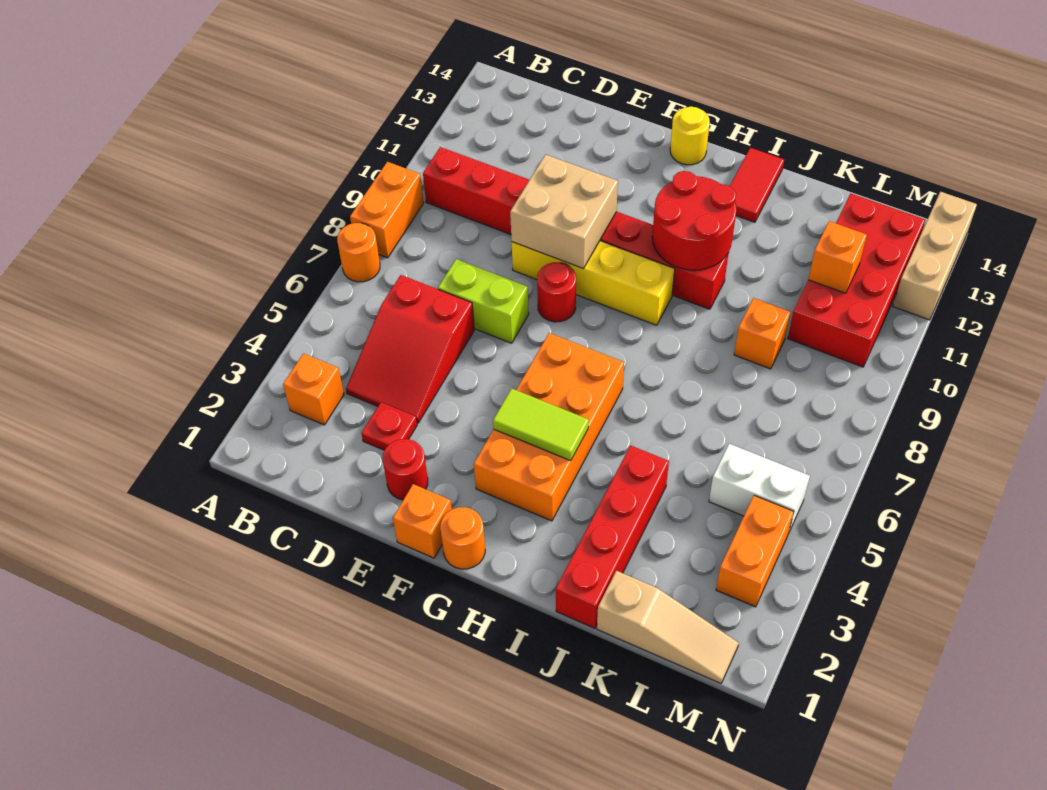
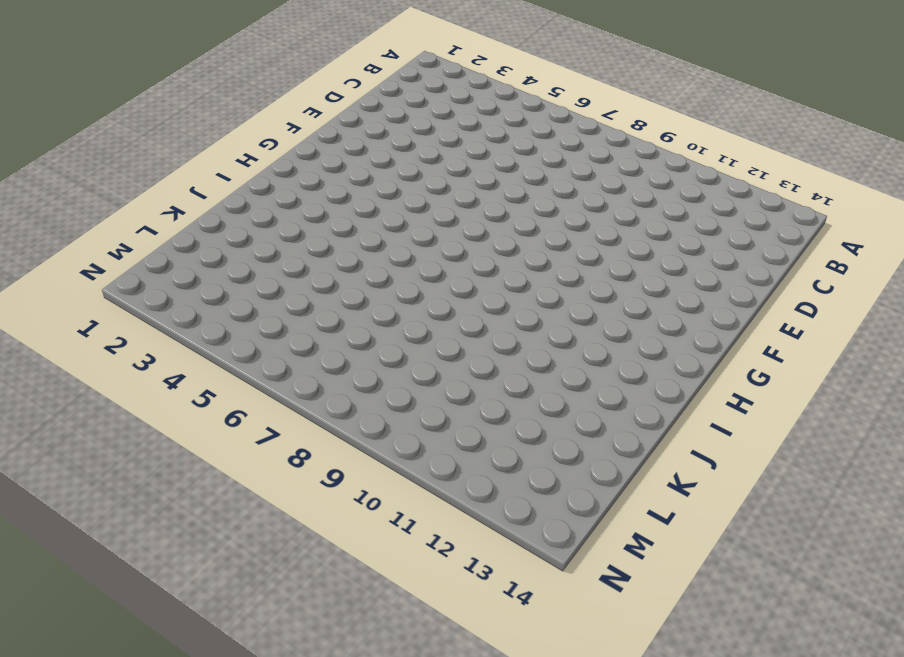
none -> orange round brick A7 level 1
none -> orange brick A8:A9 level 1
none -> orange brick B3 level 1

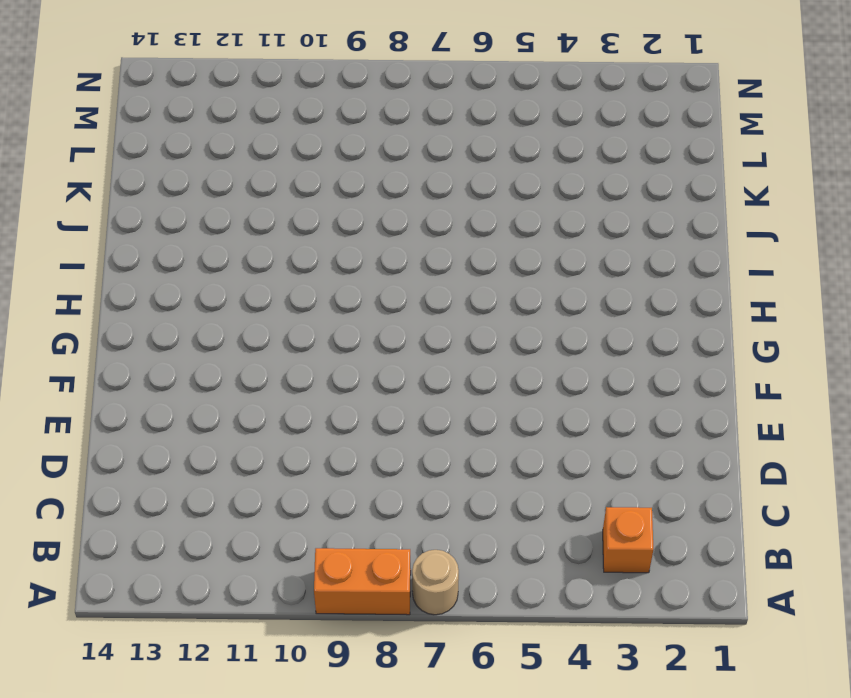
tan round brick A7 level 1 -> orange round brick A7 level 1
none -> red brick B10:I10 level 1
none -> red slope C4:D6 level 1 top 6
none -> red plate D3 level 1

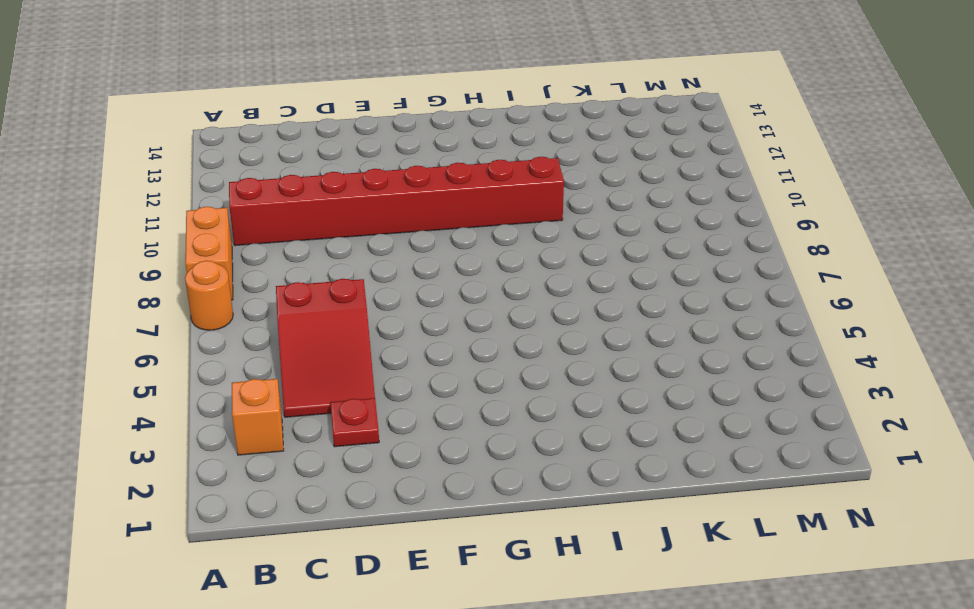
none -> lime brick D7:E7 level 1
none -> red round brick E2 level 1
none -> yellow brick E9:H9 level 1

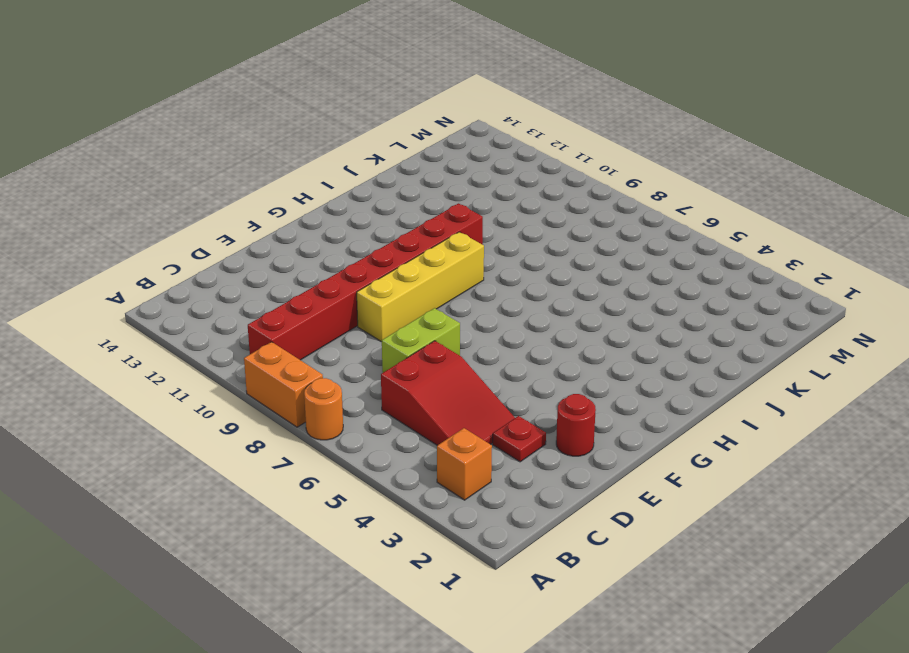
none -> orange brick F1 level 1
none -> red round brick F8 level 1
none -> orange round brick G1 level 1

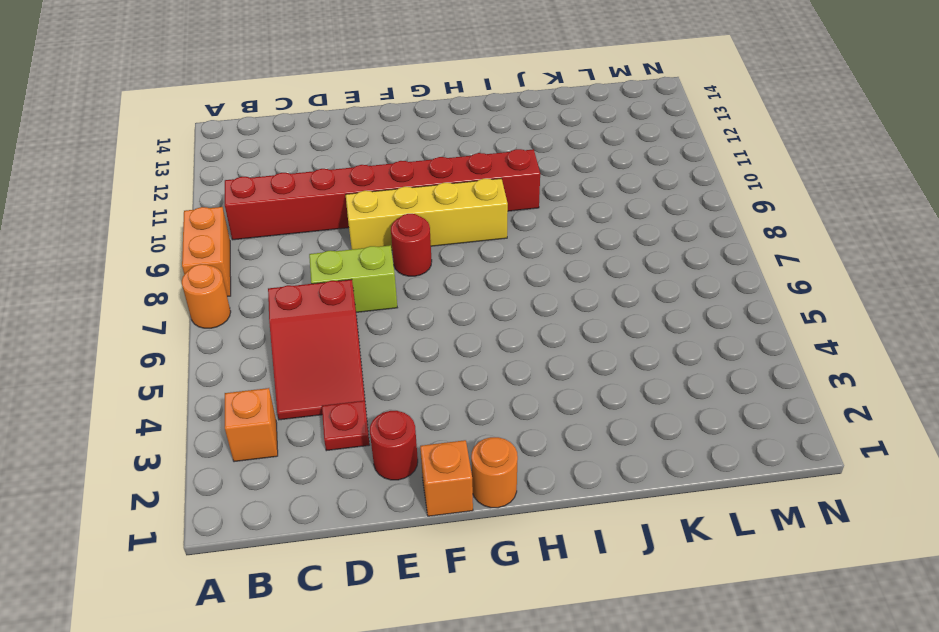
none -> orange brick G3:H6 level 1
none -> yellow round brick G14 level 1
none -> red tile I13:I14 level 1

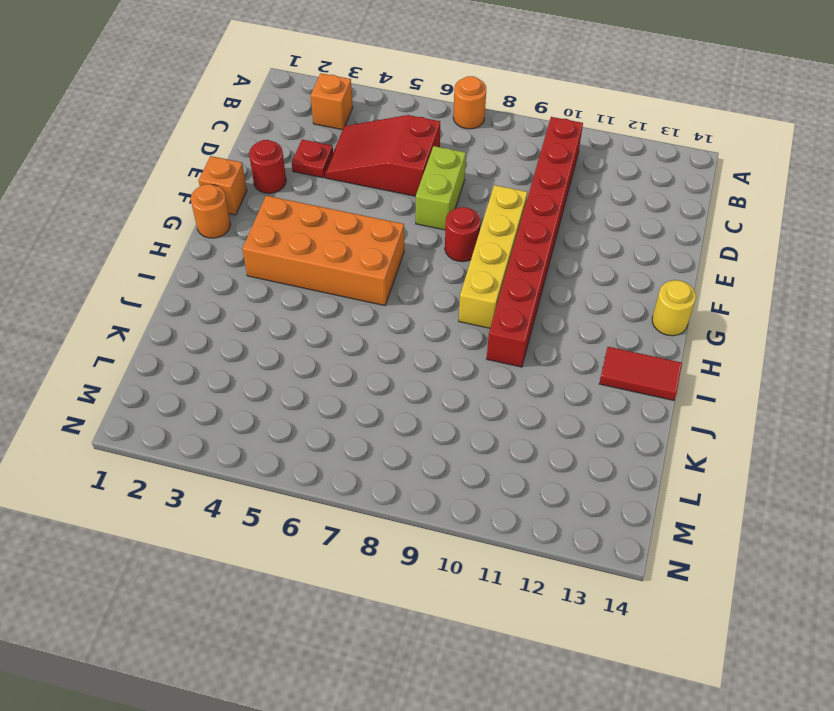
none -> orange brick A8:A9 level 1
none -> red brick J1:J4 level 1
none -> tan slope K1:M1 level 1 top K

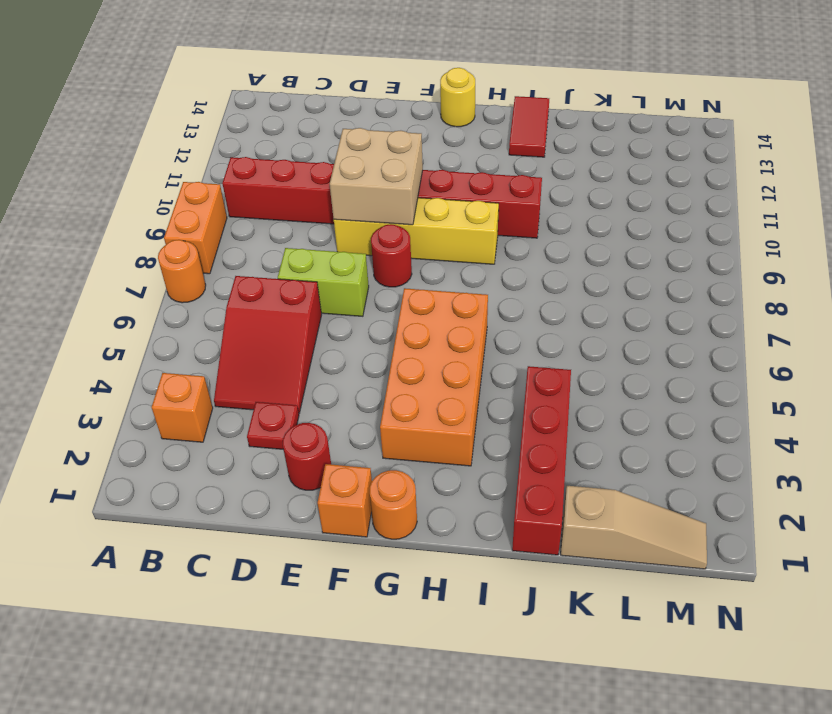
none -> orange brick K9 level 1
none -> white brick L5:M5 level 1
none -> red brick L10:M13 level 1

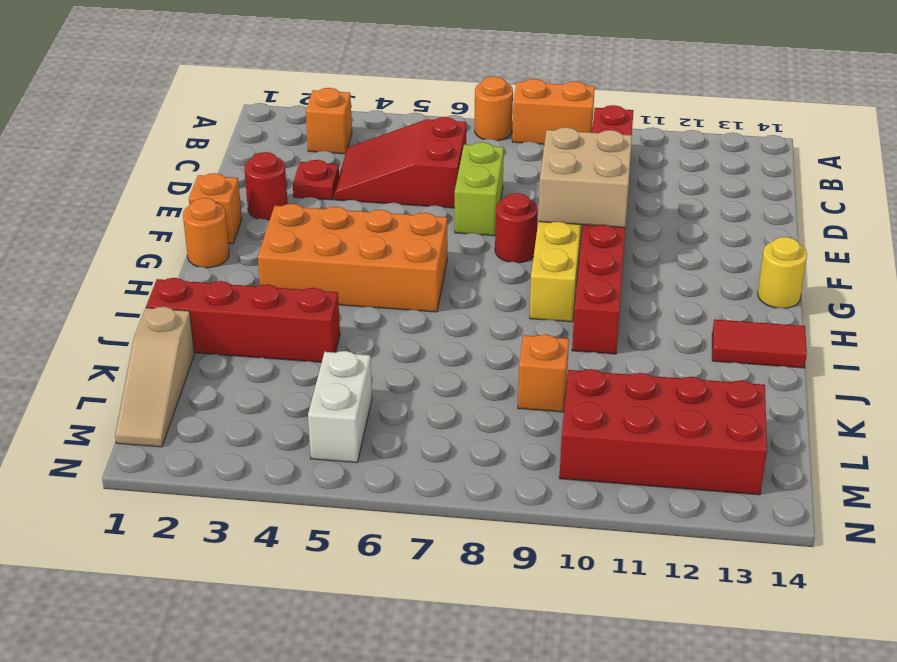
none -> orange brick M3:M4 level 1
none -> tan brick N12:N14 level 1
none -> lime tile G4:H4 level 2

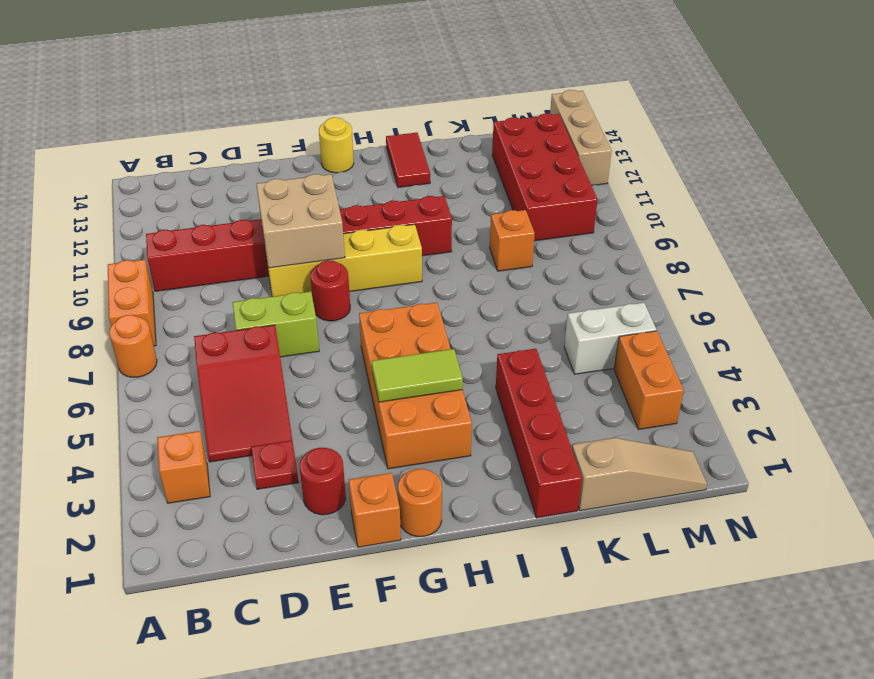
none -> red round brick H10:I11 level 2
none -> orange brick L11 level 2

